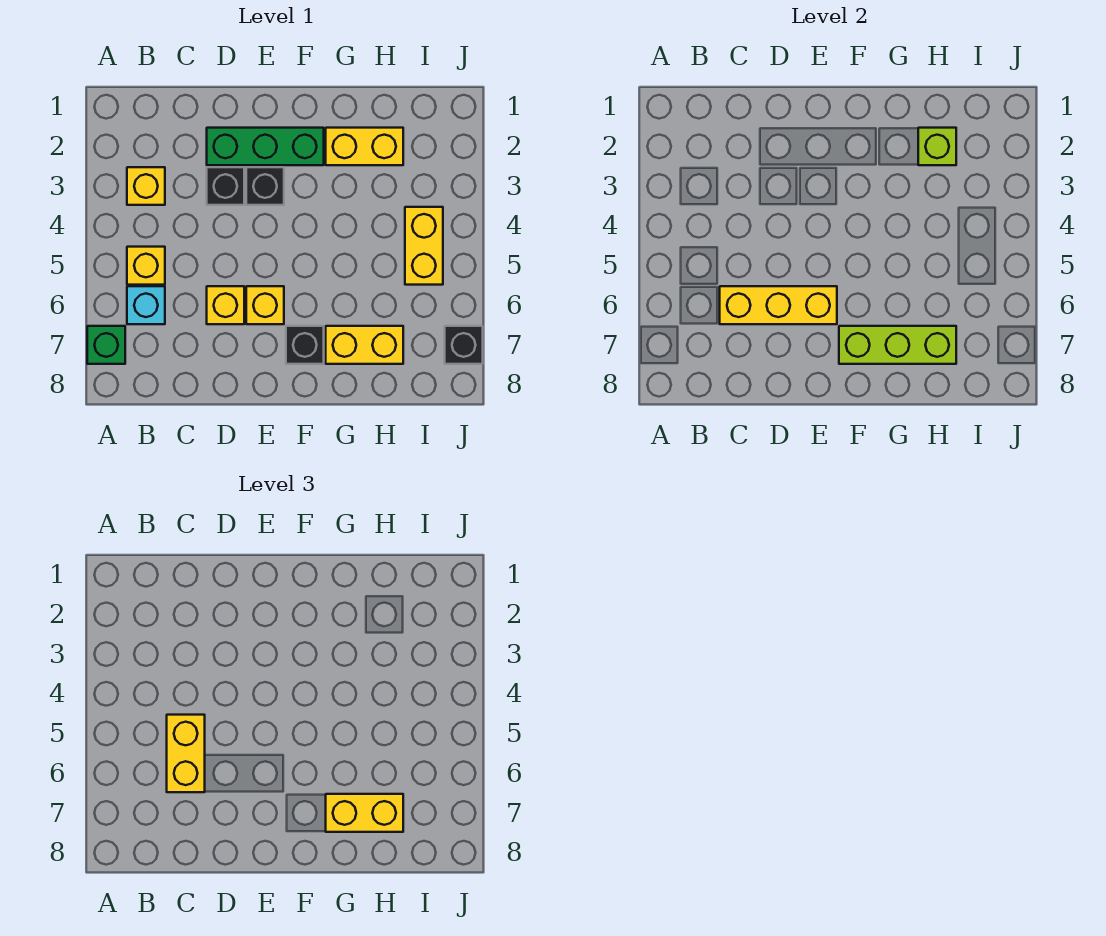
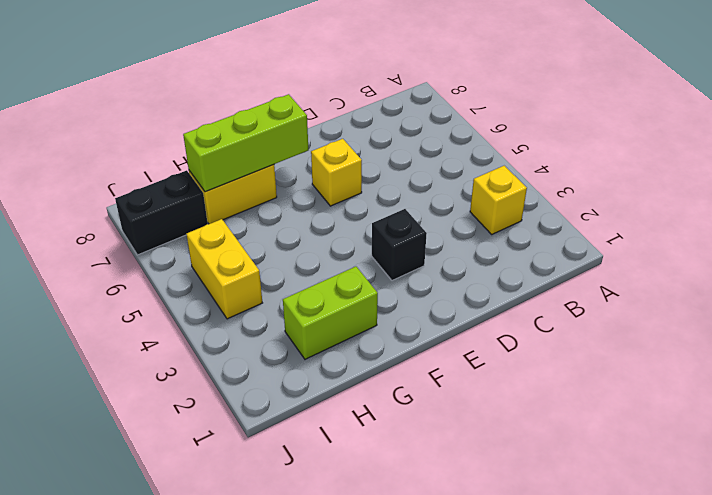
lime brick G2:H2 level 1 -> yellow brick G2:H2 level 1
black brick I7:J7 level 1 -> black brick J7 level 1
none -> green brick A7 level 1
none -> yellow brick B5 level 1
none -> cyan brick B6 level 1

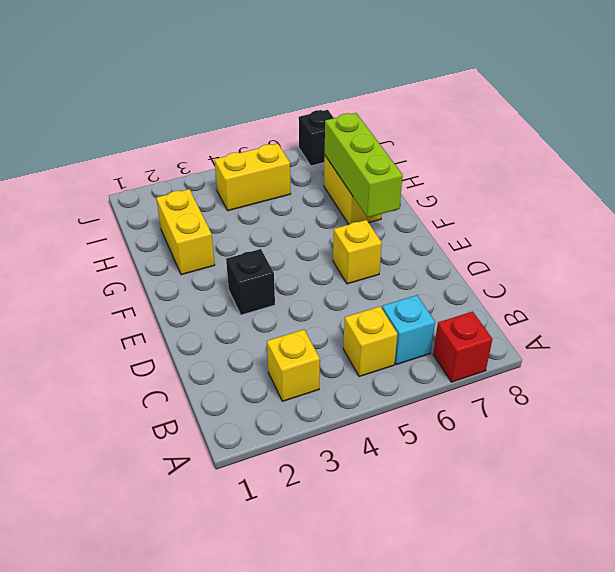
red brick A7 level 1 -> green brick A7 level 1
none -> green brick D2:F2 level 1
none -> black brick D3 level 1
none -> yellow brick D6 level 1

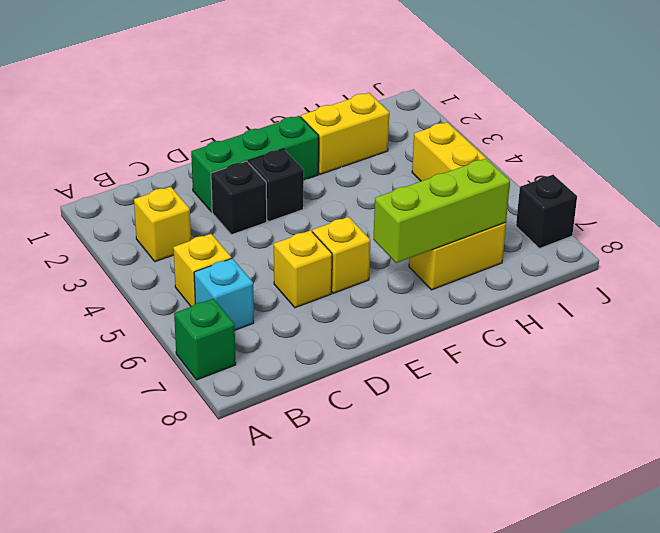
none -> black brick F7 level 1
none -> yellow brick C6:E6 level 2
none -> lime brick H2 level 2

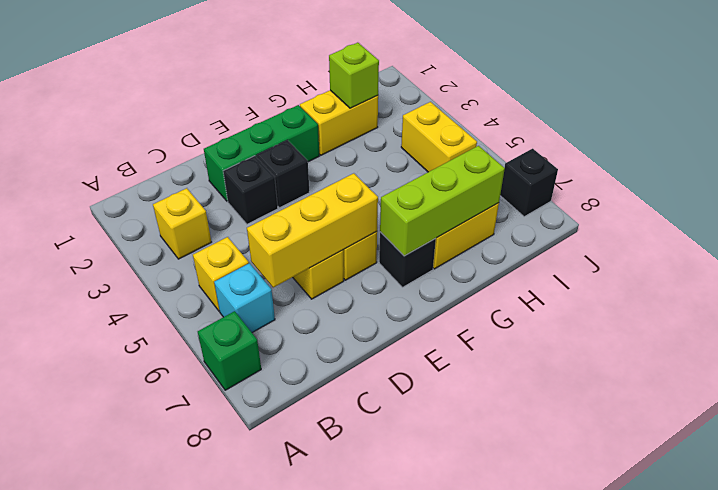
none -> yellow brick C5:C6 level 3
none -> yellow brick G7:H7 level 3

